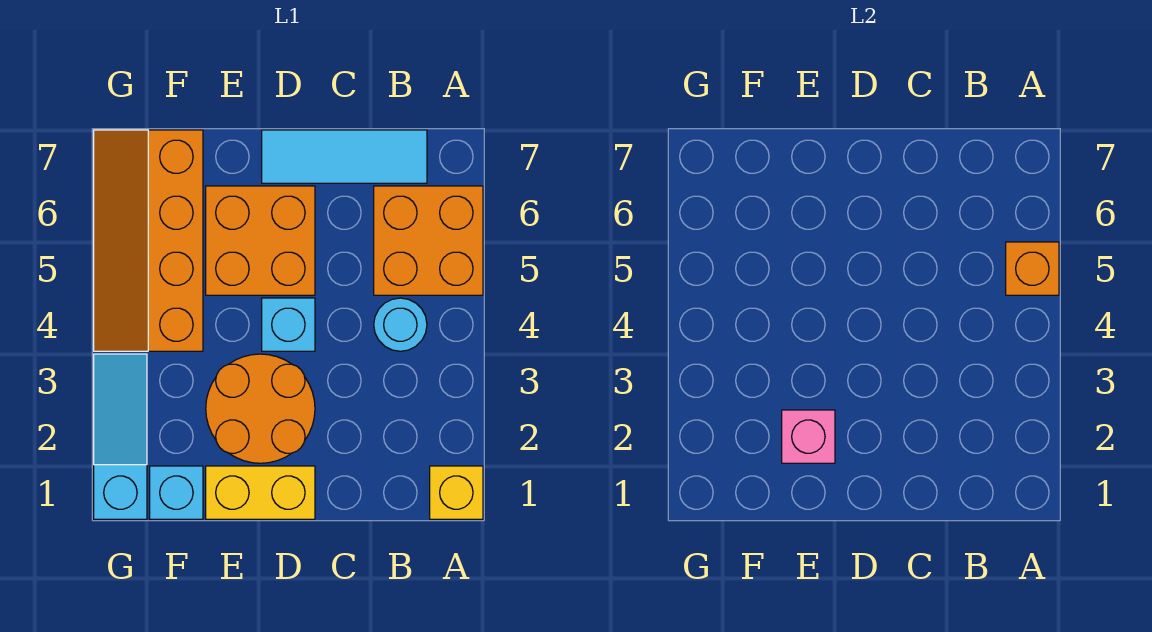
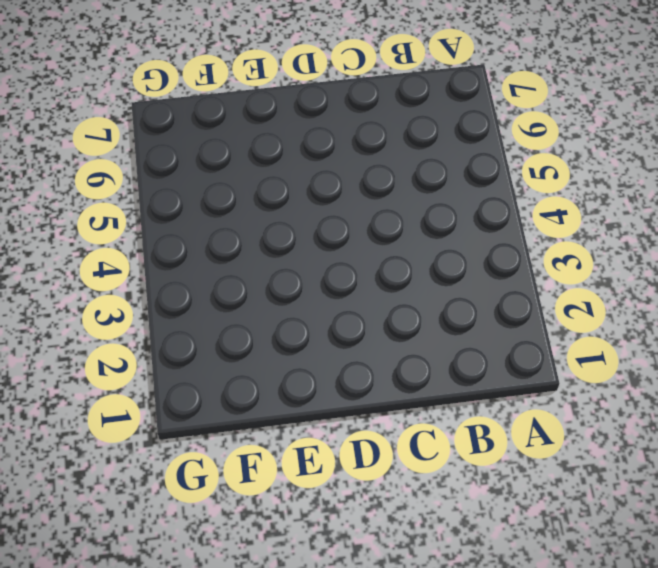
none -> yellow brick A1 level 1
none -> orange brick A5:B6 level 1
none -> cyan round brick B4 level 1

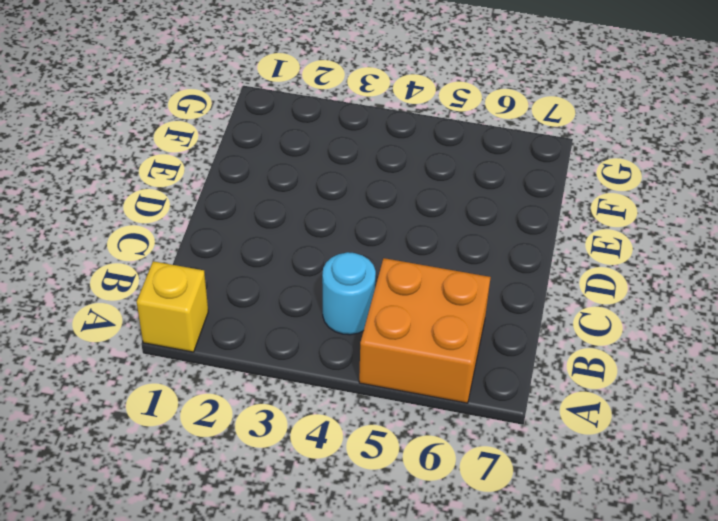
none -> cyan tile B7:D7 level 1
none -> yellow brick D1:E1 level 1
none -> orange round brick D2:E3 level 1

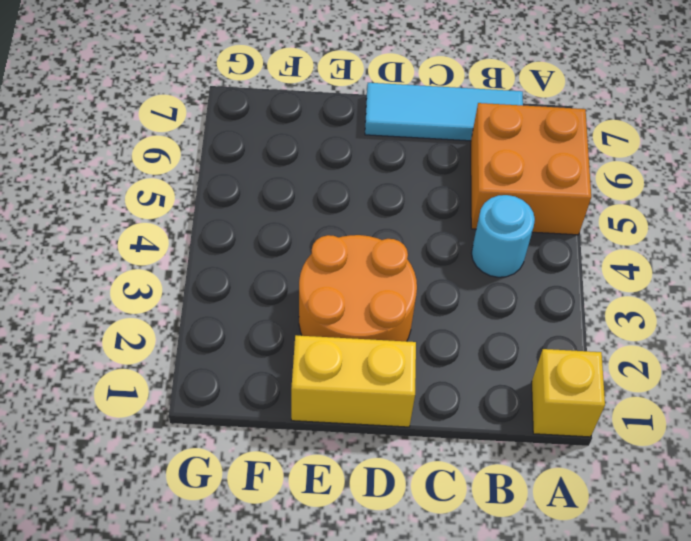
none -> cyan brick D4 level 1
none -> orange brick D5:E6 level 1
none -> cyan brick F1 level 1

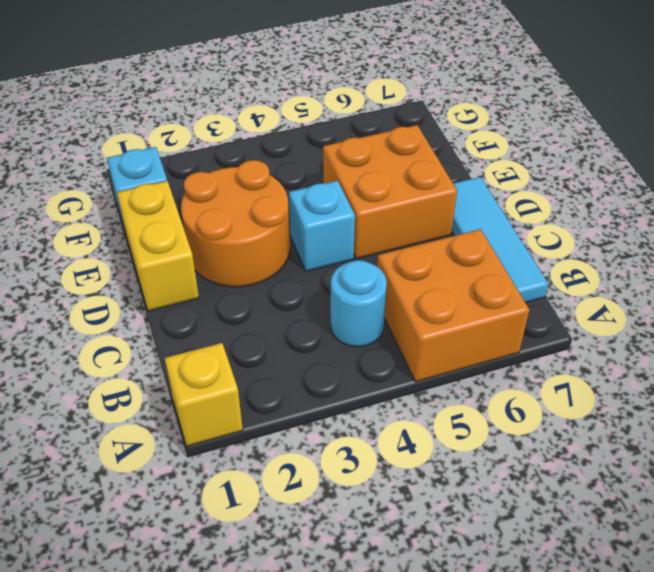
none -> orange slope F4:G7 level 1 top F
none -> cyan slope G1:G3 level 1 top 1
none -> orange brick A5 level 2

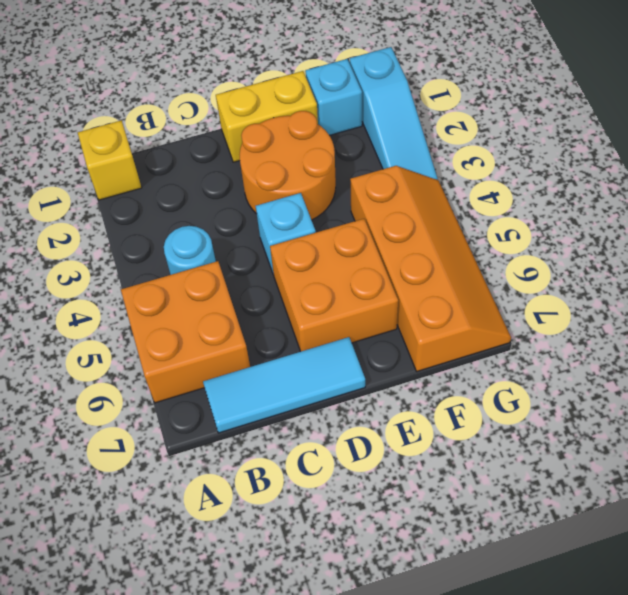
none -> orange brick A5 level 2
none -> pink brick E2 level 2

